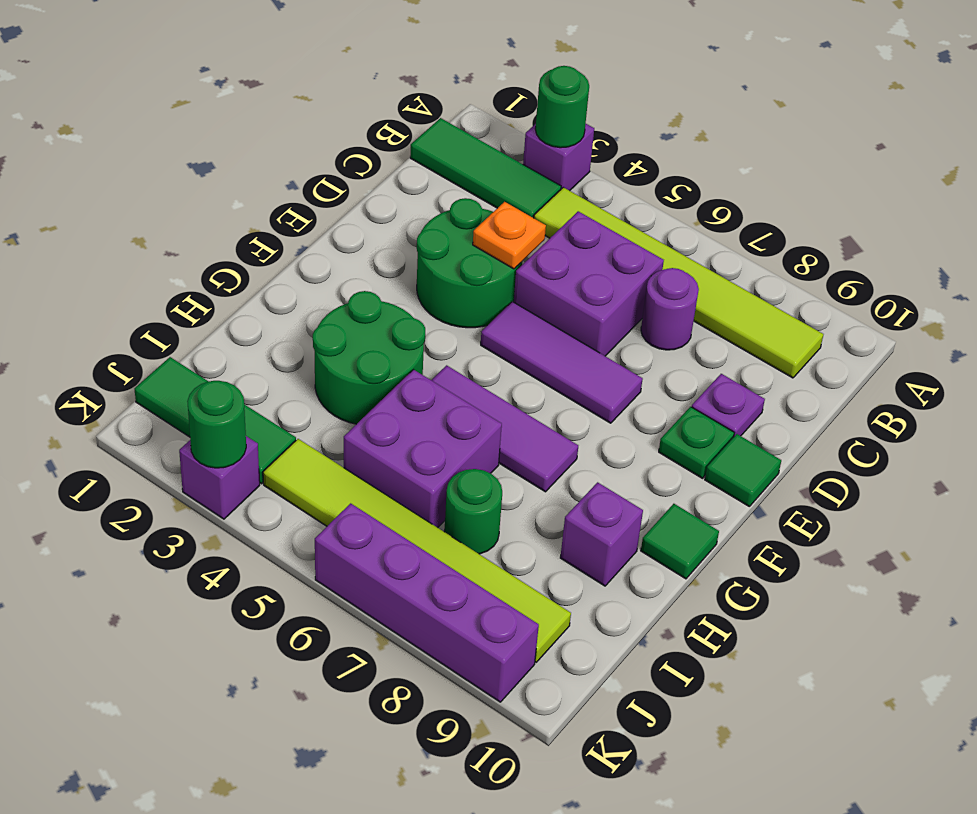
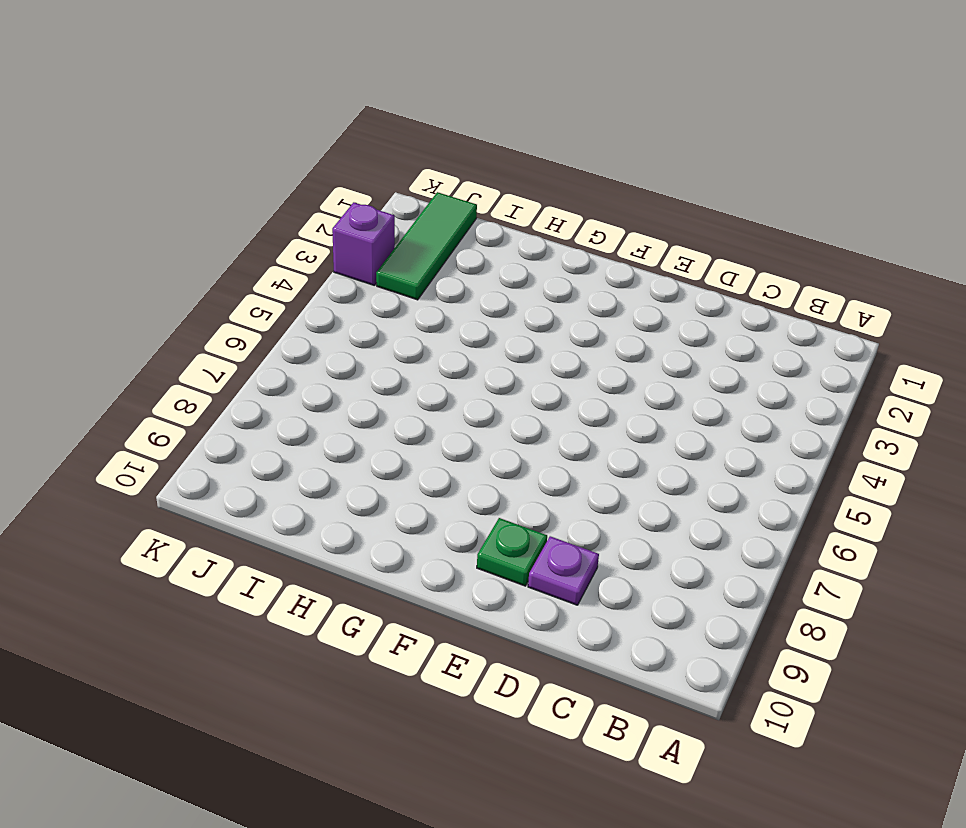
none -> purple brick A3 level 1
none -> green tile B1:B3 level 1
none -> lime tile B4:B9 level 1

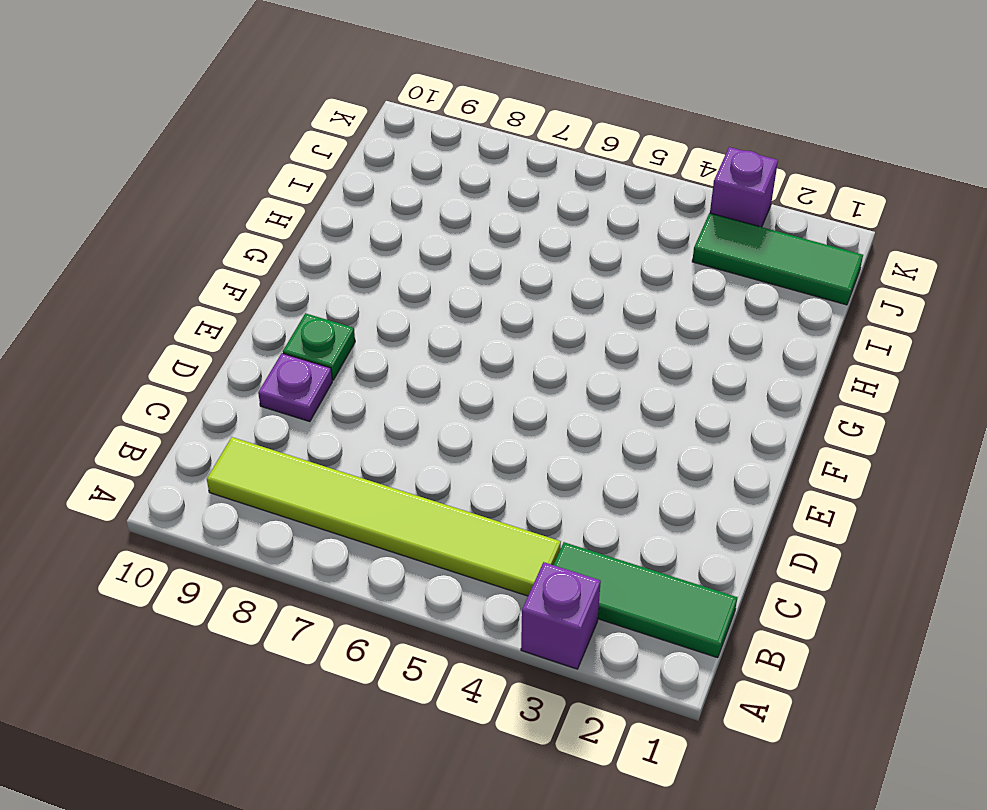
none -> purple brick C5:D6 level 1
none -> purple round brick C7 level 1
none -> green round brick D3:E4 level 1

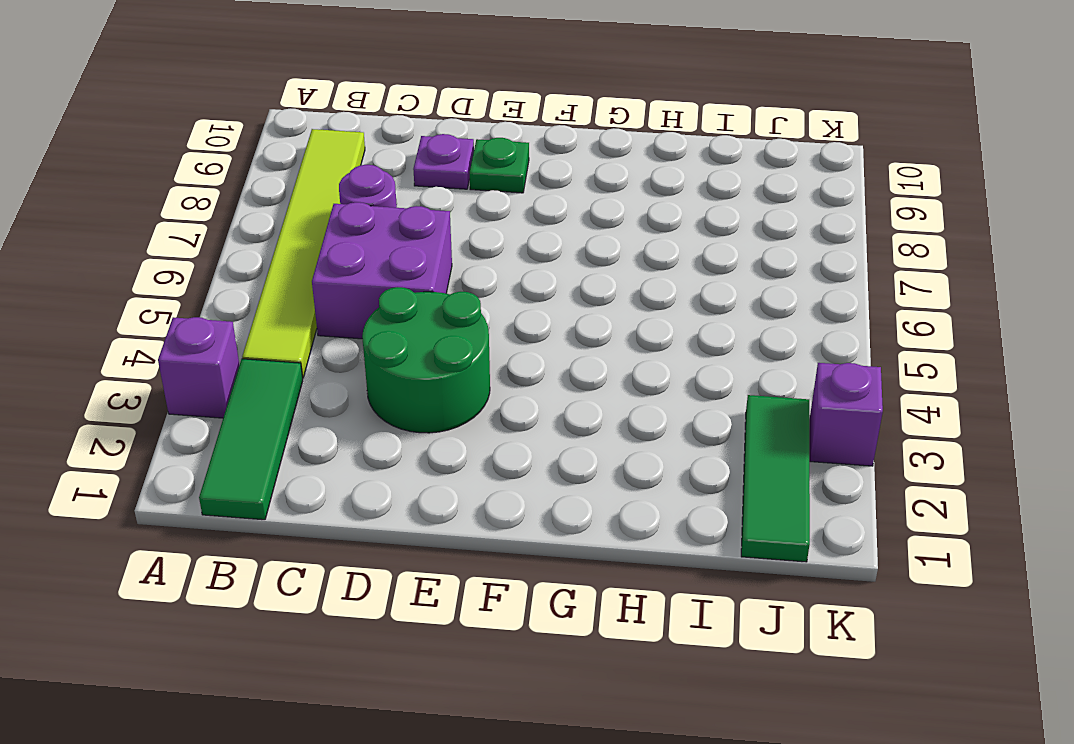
none -> purple tile E5:E7 level 1
none -> green tile E10 level 1
none -> green round brick G3:H4 level 1

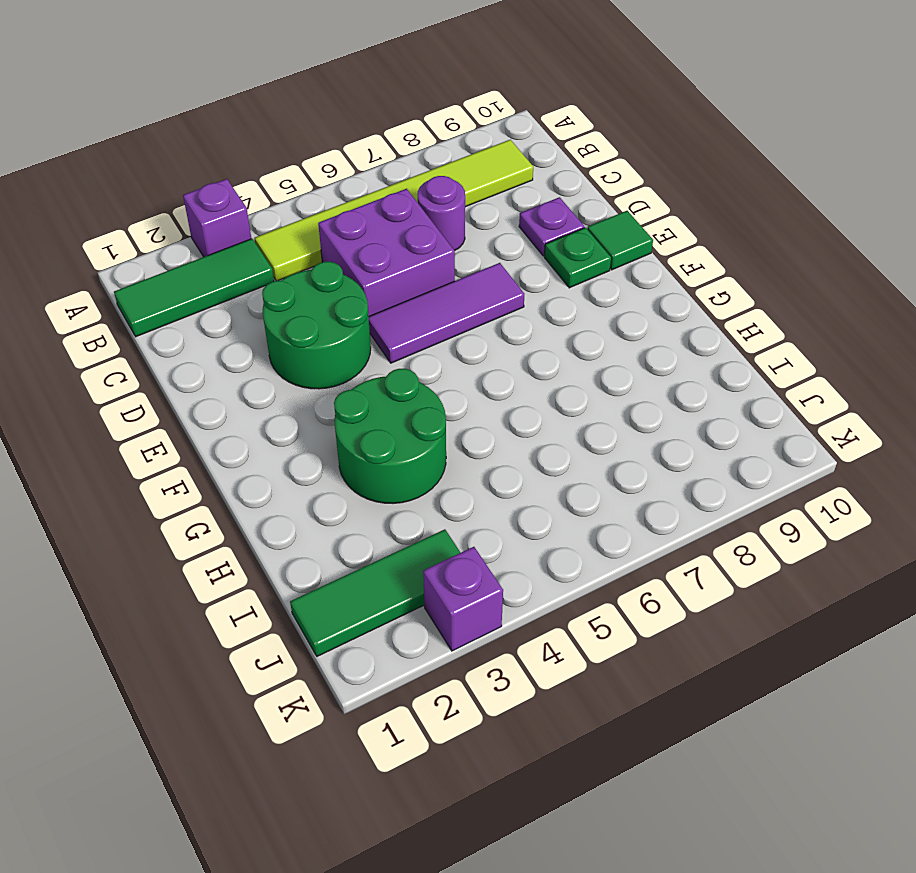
none -> purple tile G5:G7 level 1
none -> green tile G10 level 1
none -> purple brick H5:I6 level 1

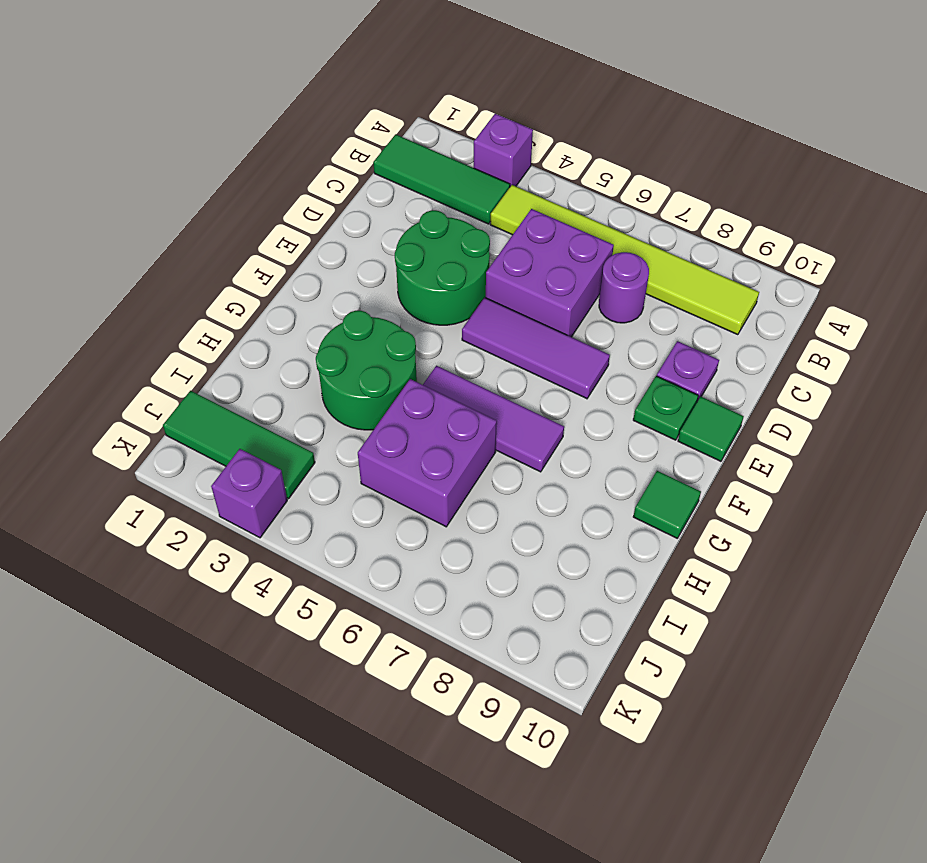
none -> purple brick H9 level 1
none -> green round brick I7 level 1
none -> lime tile J4:J9 level 1

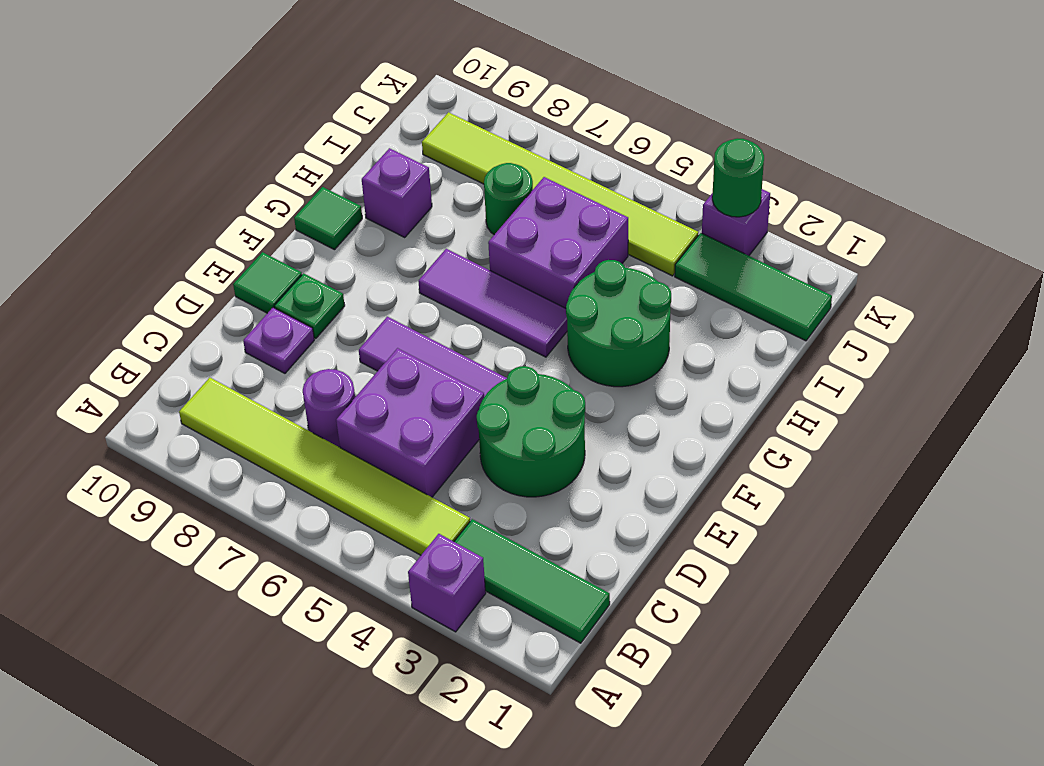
none -> purple brick K6:K9 level 1
none -> green round brick A3 level 2
none -> orange plate D4 level 2

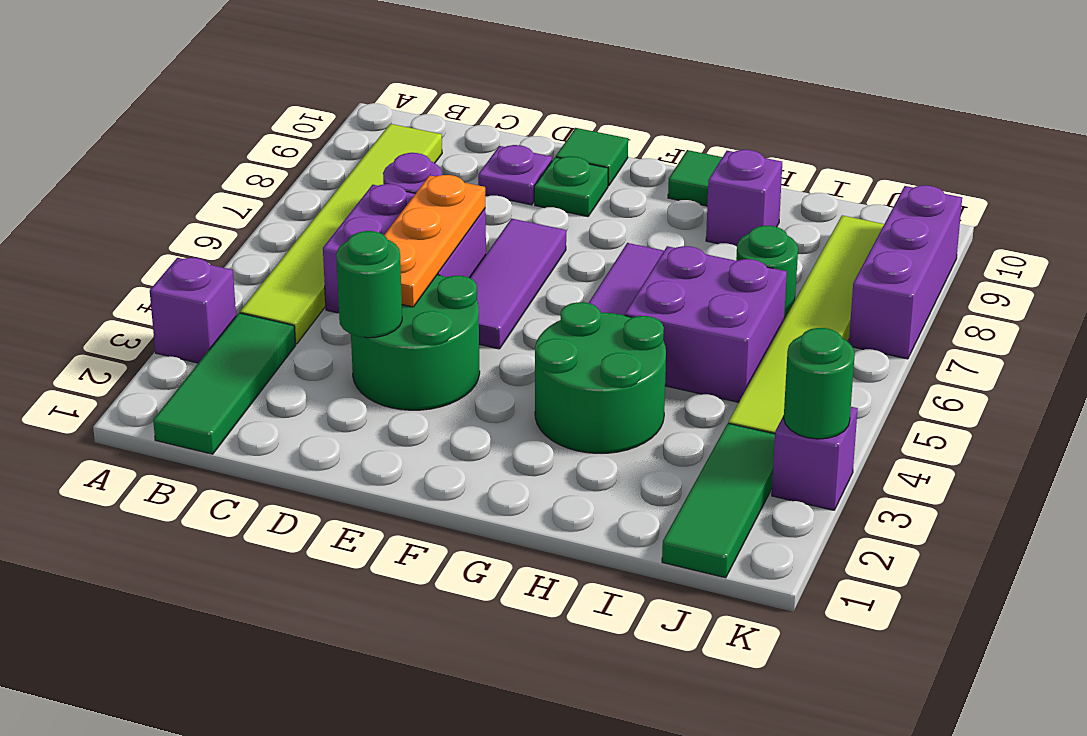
green round brick D3 level 2 -> green round brick A3 level 2
orange plate D4:D6 level 2 -> orange plate D4 level 2
purple brick K7:K9 level 1 -> purple brick K6:K9 level 1

